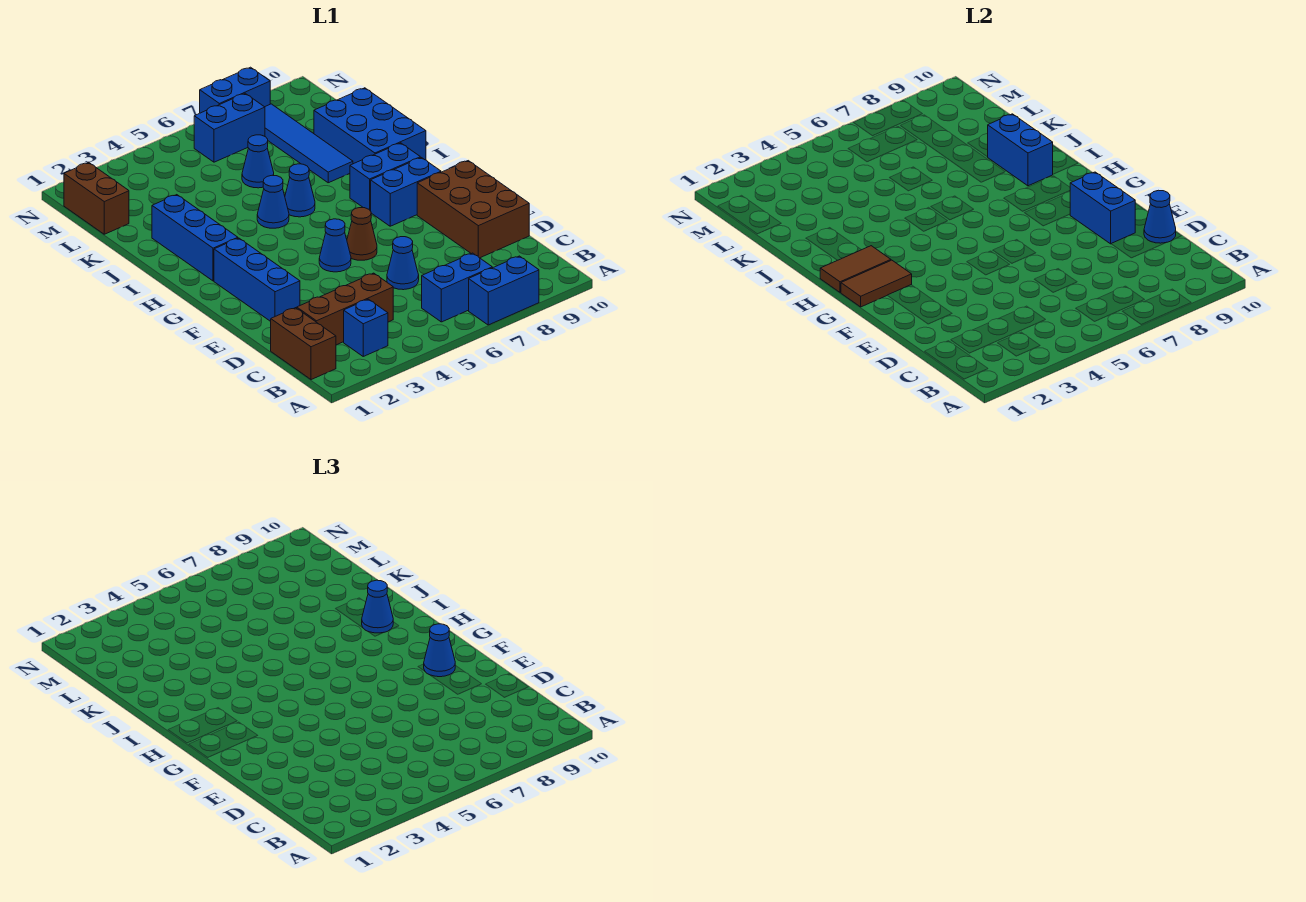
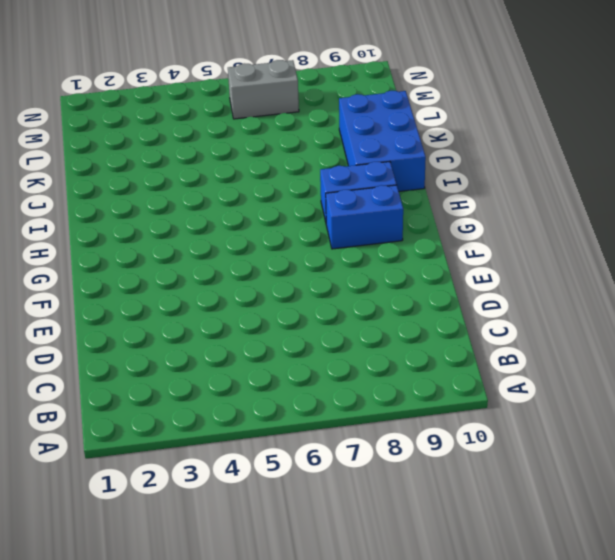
grey brick M6:M7 level 1 -> blue brick M6:M7 level 1
none -> blue brick A7:A8 level 1
none -> brown brick B1:C1 level 1
none -> blue brick B3 level 1

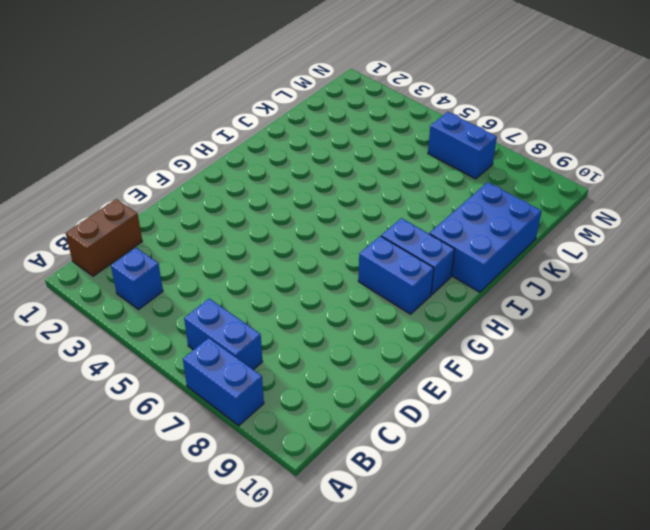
none -> brown brick C2:C4 level 1
none -> blue cone D6 level 1
none -> brown brick D9:F10 level 1

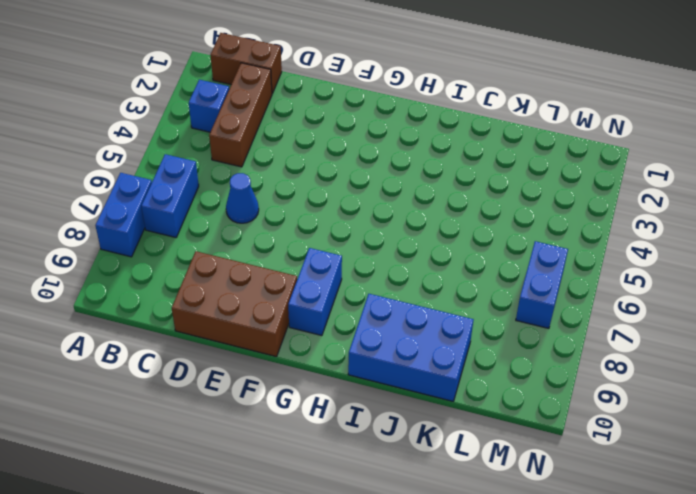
none -> blue brick E2:G2 level 1
none -> blue cone F5 level 1
none -> brown cone F6 level 1

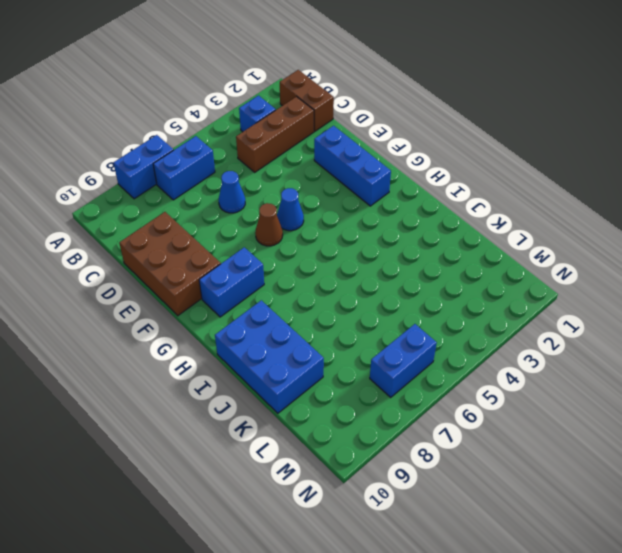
none -> blue brick H2:J2 level 1
none -> blue brick H8:H9 level 1
none -> blue cone I5 level 1

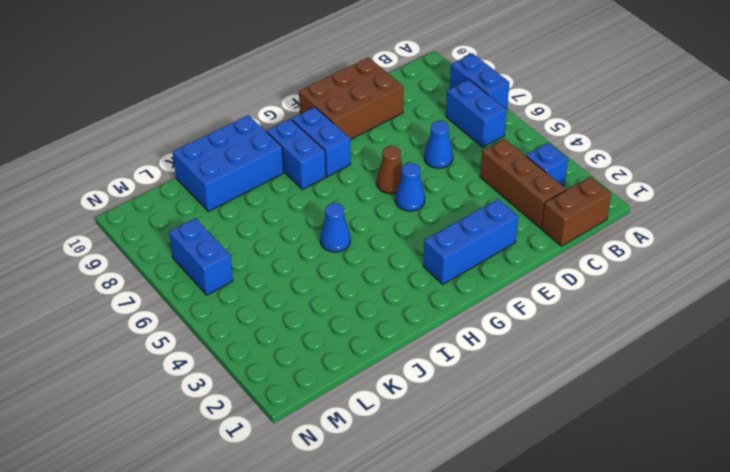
none -> blue brick H2:J2 level 1
none -> blue cone I6 level 1
none -> blue tile J8:M8 level 1

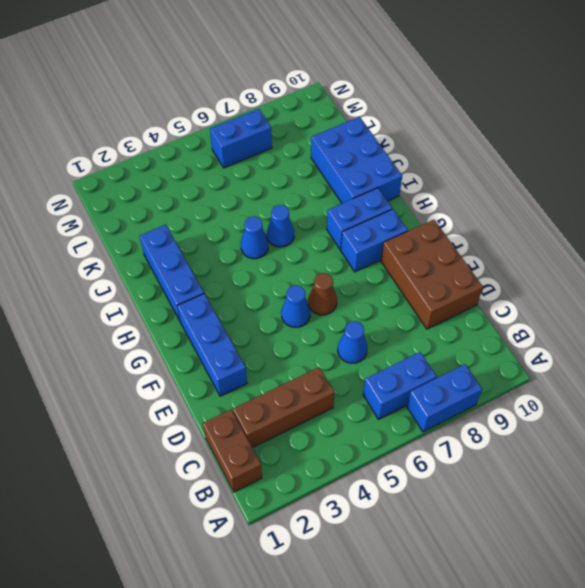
none -> blue brick B3 level 1
none -> blue tile J8:M8 level 1
none -> blue cone K6 level 1

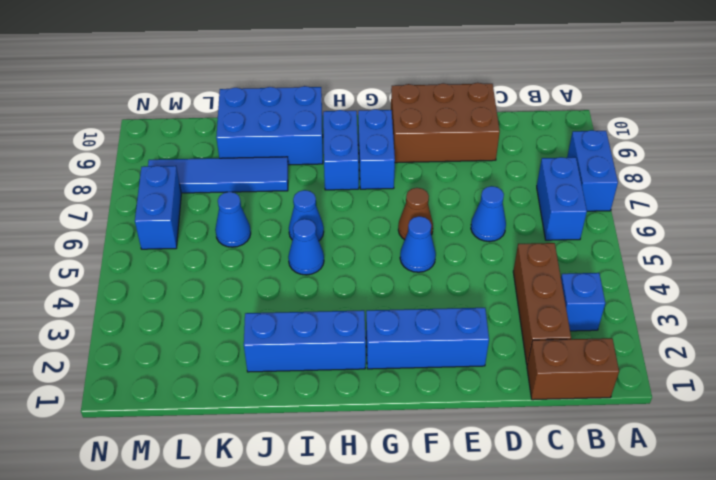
none -> brown brick L1:M1 level 1
none -> blue brick N7:N8 level 1
none -> blue cone D10 level 2

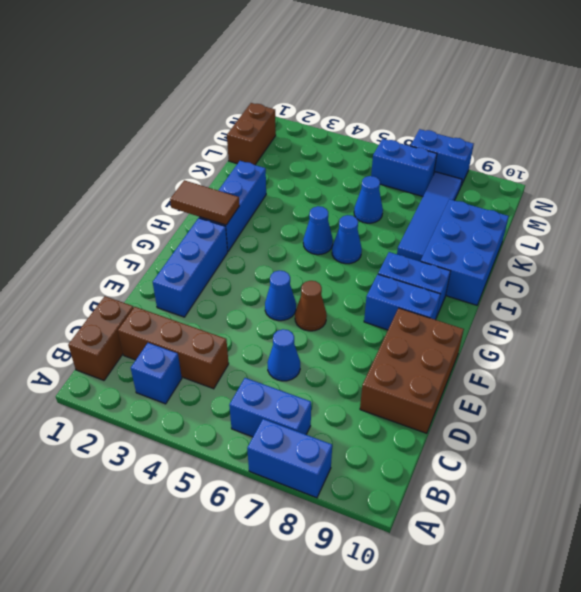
none -> blue cone D10 level 2
none -> blue brick E9:F9 level 2
none -> brown tile G1:G2 level 2

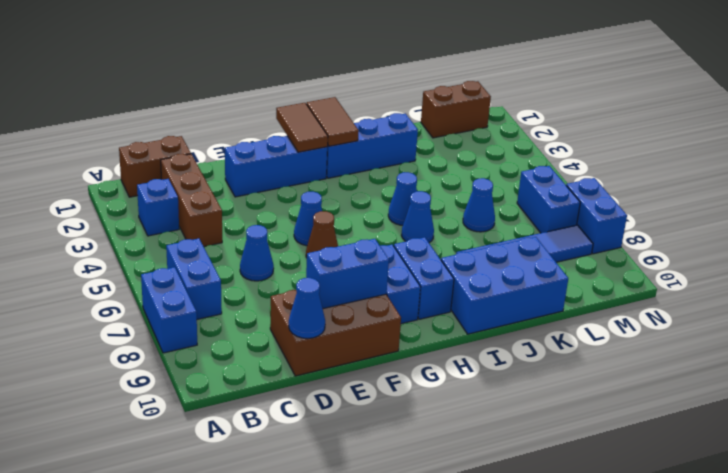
none -> blue brick I9:J9 level 2
none -> blue cone F9 level 3
none -> blue cone I9 level 3

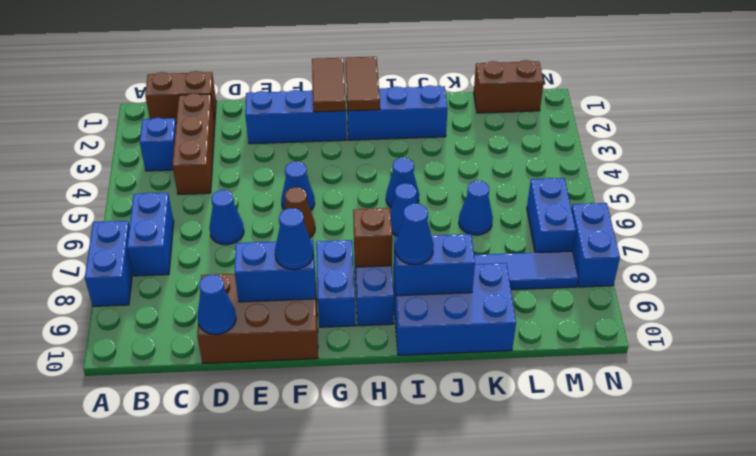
brown brick H8 level 2 -> none

